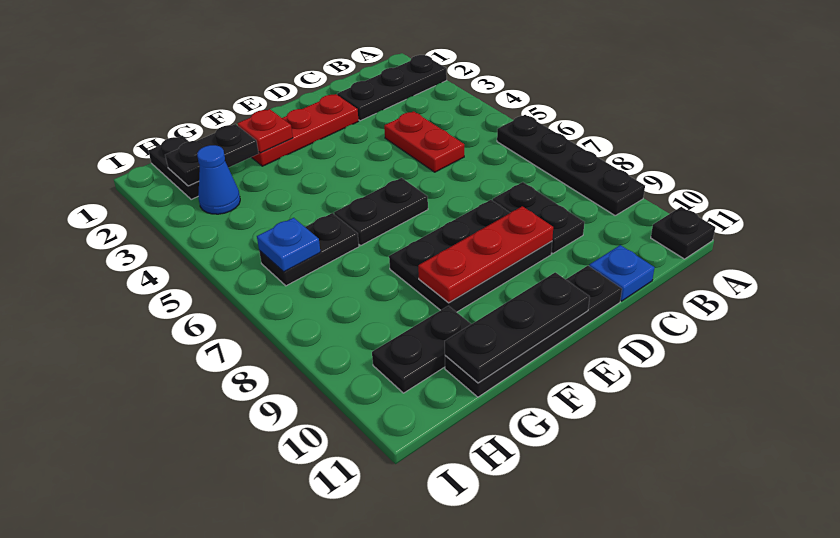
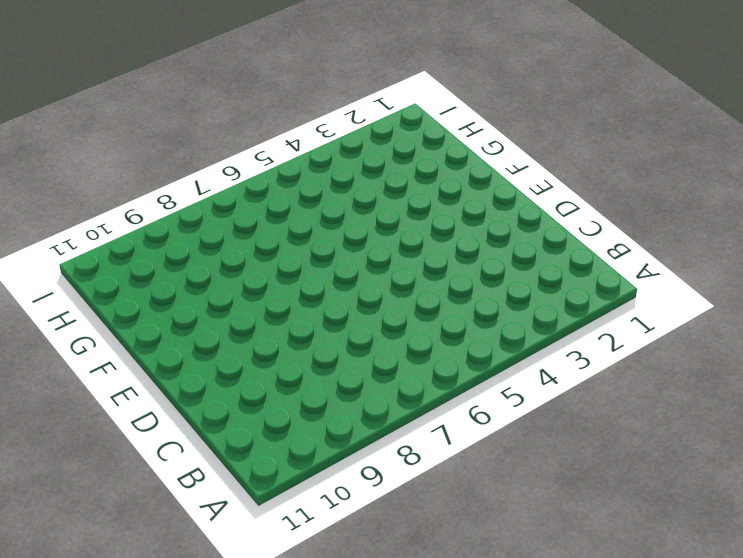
none -> black plate A2:C2 level 1
none -> black plate A6:A9 level 1
none -> black plate A11 level 1

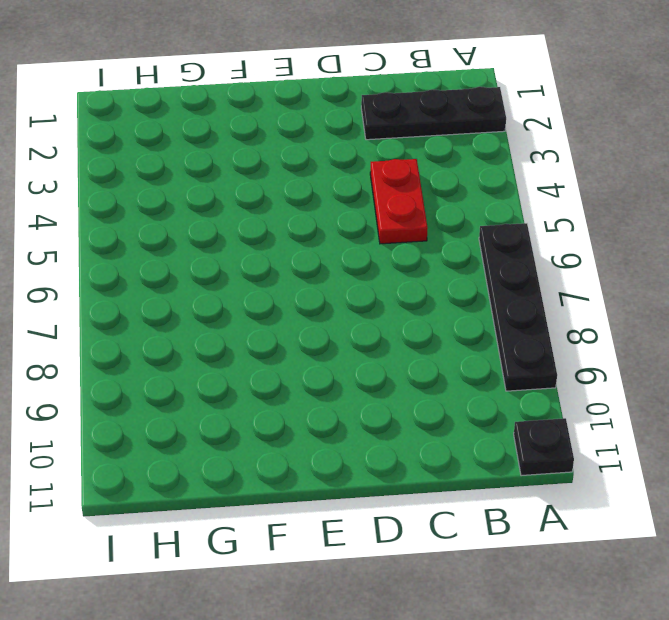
none -> black plate C8:C9 level 1
none -> blue plate C11 level 1
none -> red plate D2:F2 level 1

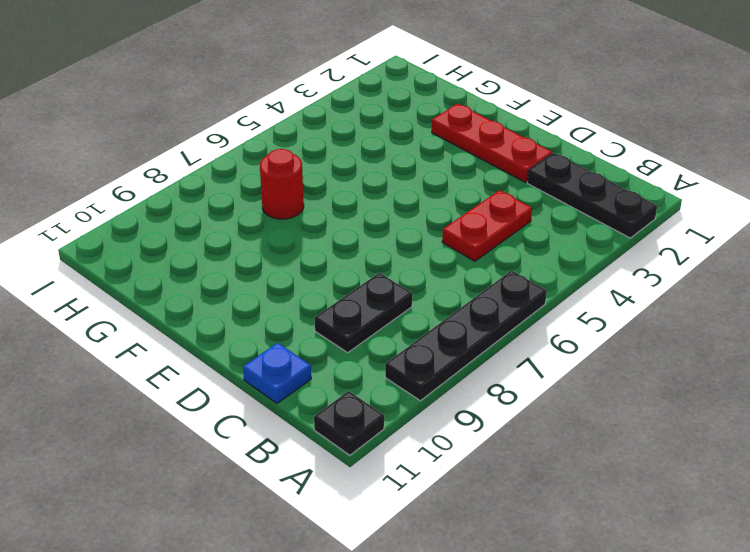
red round brick G7 level 1 -> none
none -> black plate D8:F9 level 1
none -> black plate D11:G11 level 1
none -> black plate E6:F6 level 1

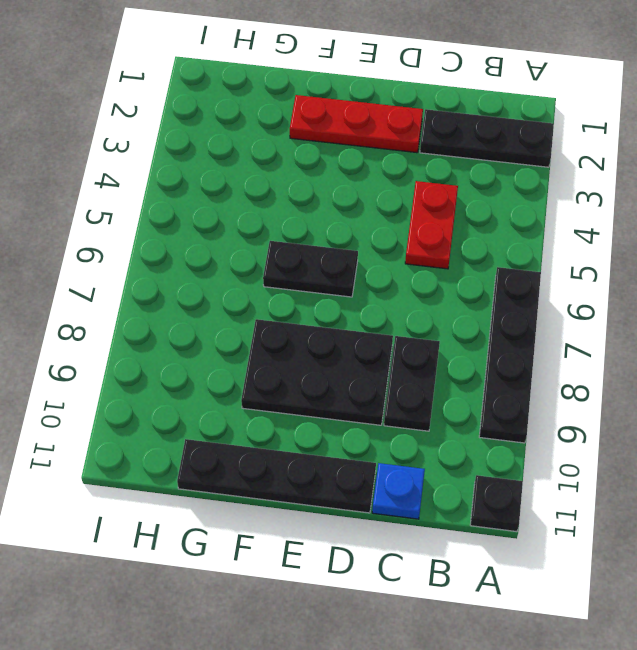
none -> black plate G6:H6 level 1
none -> black plate G10:H10 level 1
none -> black plate H1:H2 level 1

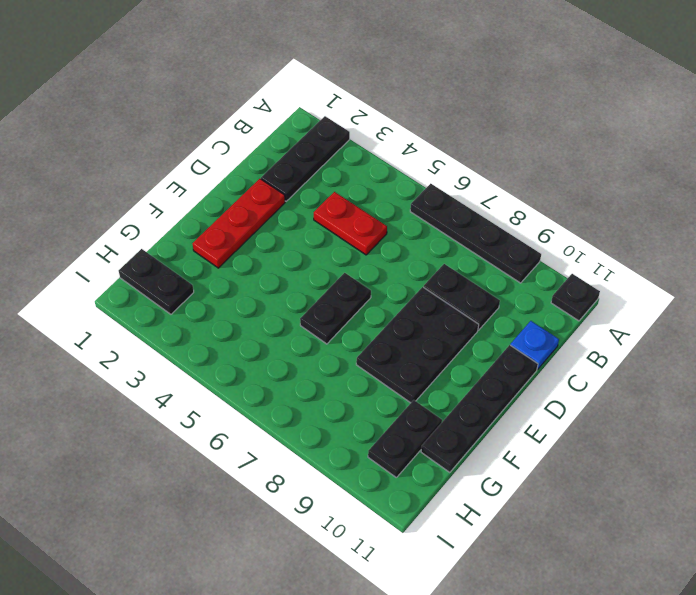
none -> black plate G6:H6 level 1
none -> blue cone H3 level 1
none -> red plate D9:F9 level 2

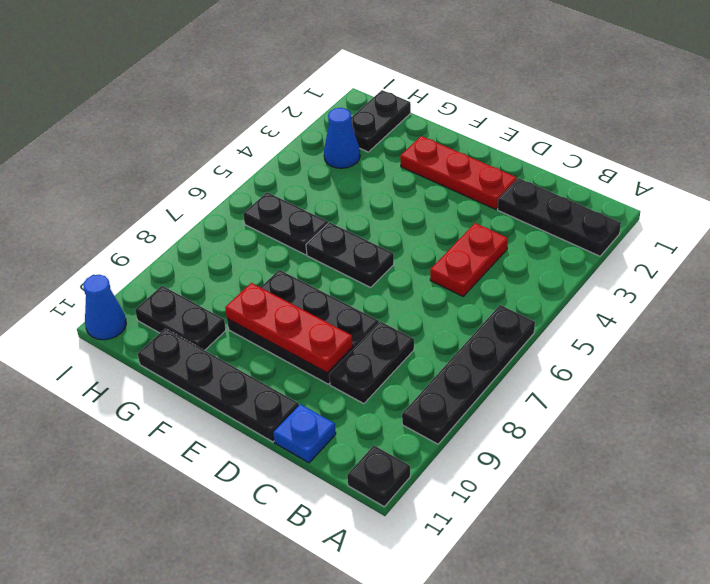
blue cone I11 level 1 -> none
none -> black plate E11:G11 level 2
none -> red plate F2 level 2
none -> black plate G2:H2 level 2

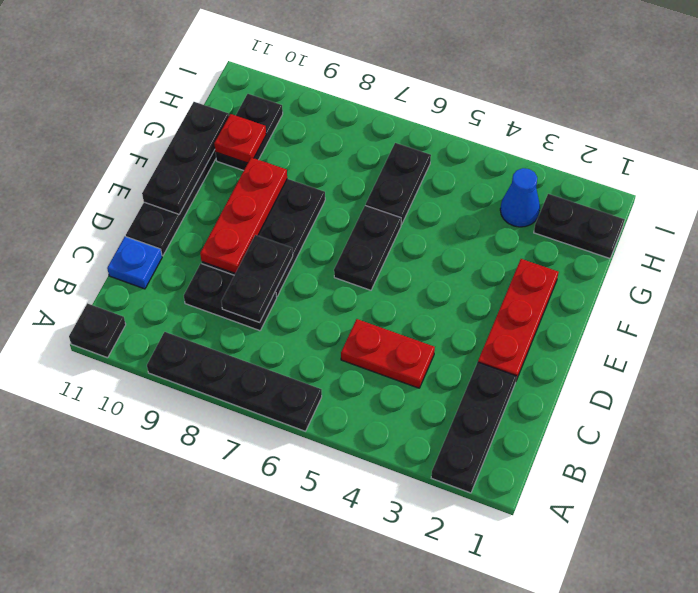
black plate C8:D8 level 2 -> black plate G2:H2 level 2
red plate G10 level 2 -> red plate F2 level 2
none -> blue plate H6 level 2

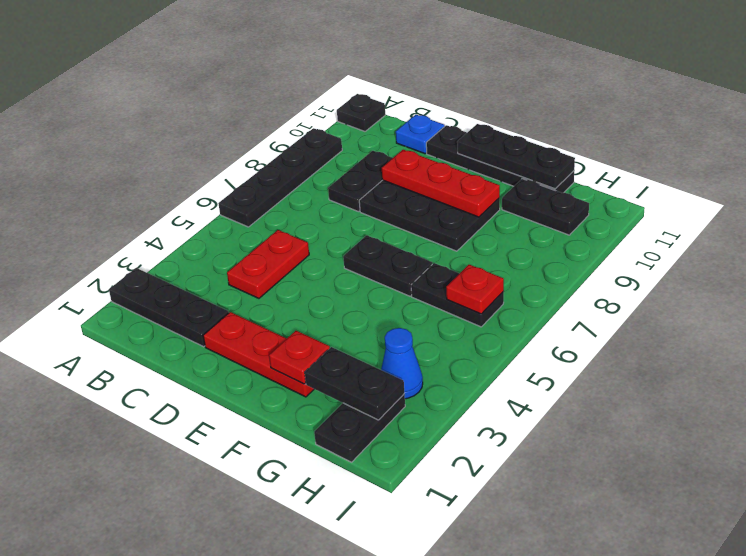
red plate H6 level 2 -> blue plate H6 level 2

